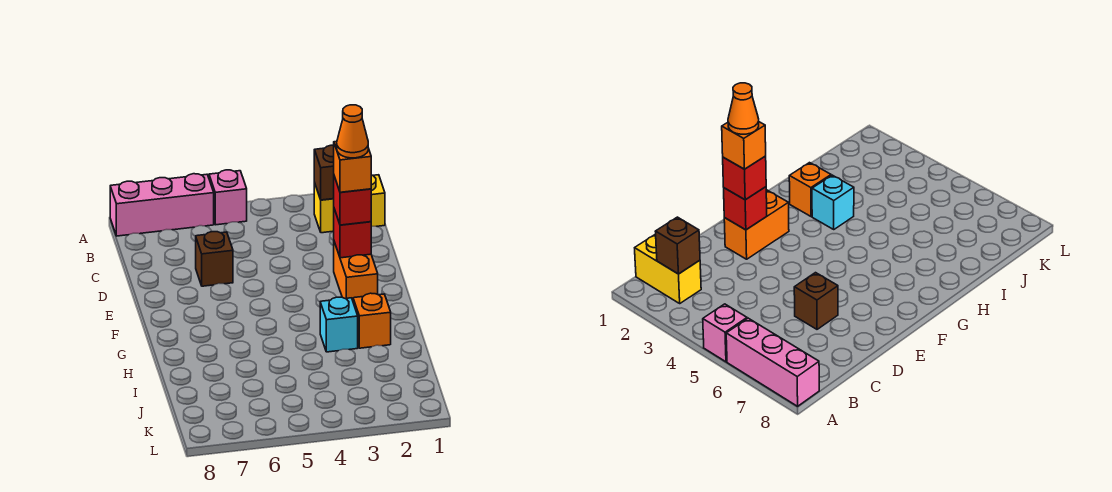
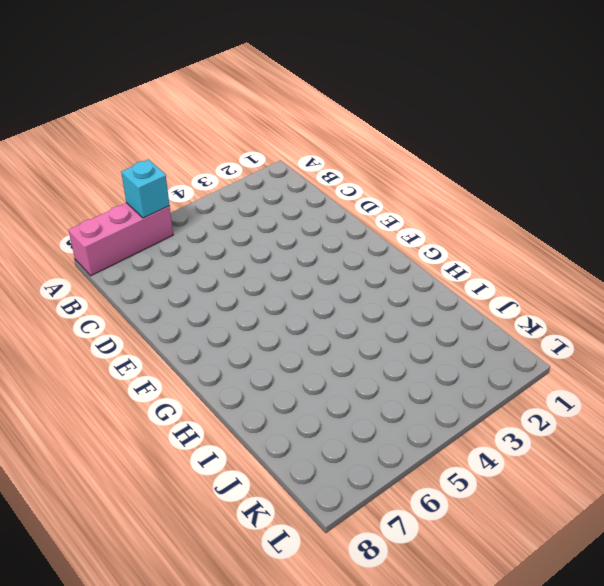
cyan brick A6 level 2 -> cyan brick H3 level 1
none -> pink brick A5 level 1
none -> yellow brick B1:B2 level 1
none -> brown brick D6 level 1

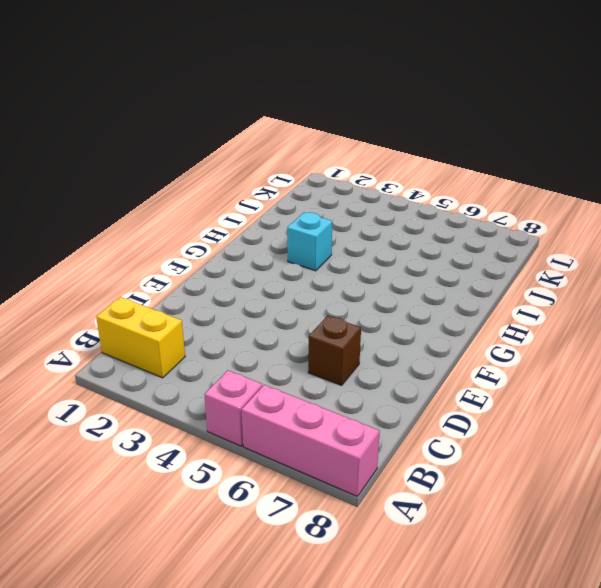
none -> orange brick E2:F2 level 1
none -> orange brick H2 level 1
none -> brown brick B2 level 2

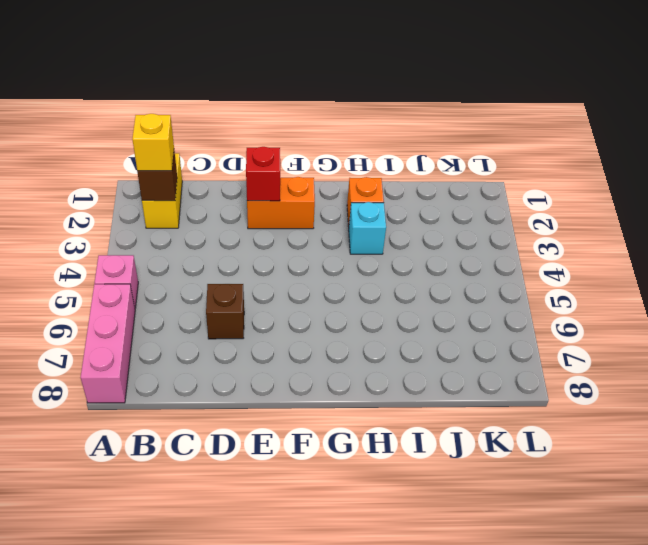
yellow brick B2 level 3 -> none
none -> red brick E2 level 3
none -> orange brick E2 level 4
none -> orange cone E2 level 5

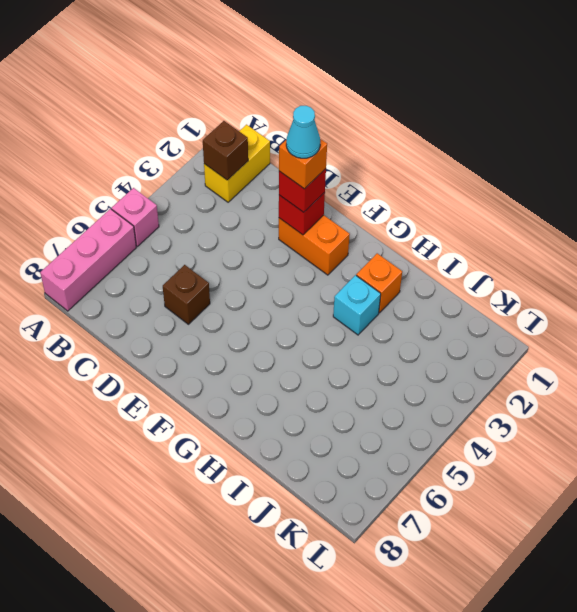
cyan cone E2 level 5 -> orange cone E2 level 5

